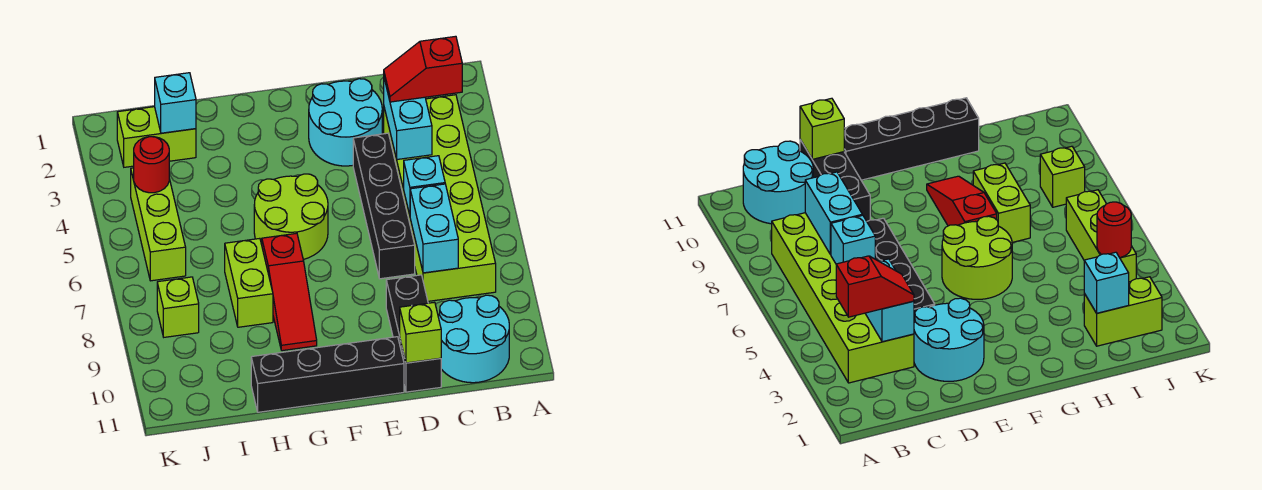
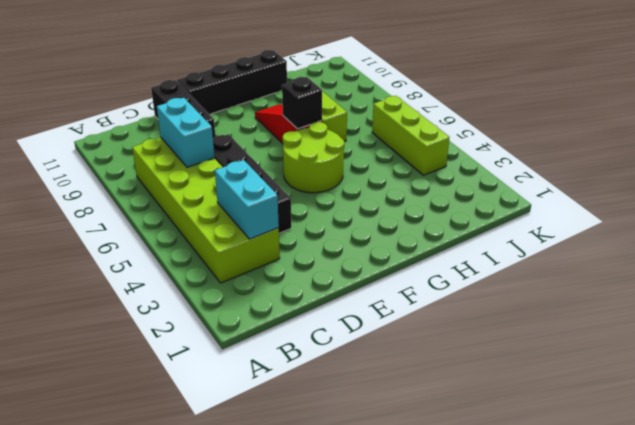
black brick G7 level 2 -> none
none -> cyan round brick B10:C11 level 1
none -> cyan round brick D2:E3 level 1
none -> lime brick I2:J2 level 1

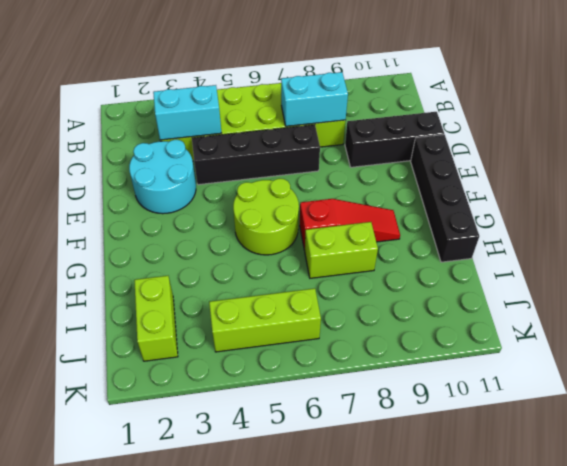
none -> cyan round brick B10:C11 level 1
none -> lime brick J8 level 1
none -> cyan brick C6 level 2

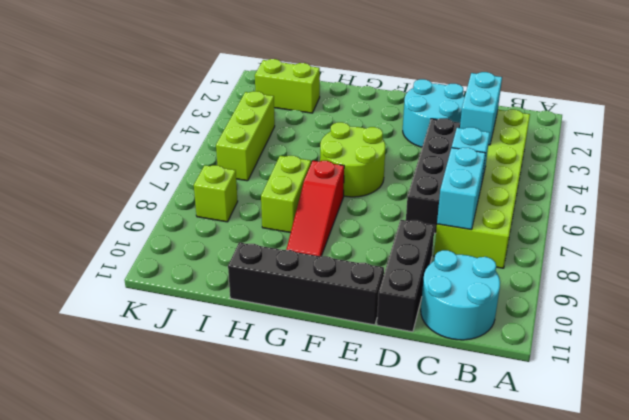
none -> lime brick D11 level 2
none -> cyan brick I2 level 2
none -> red round brick J4 level 2

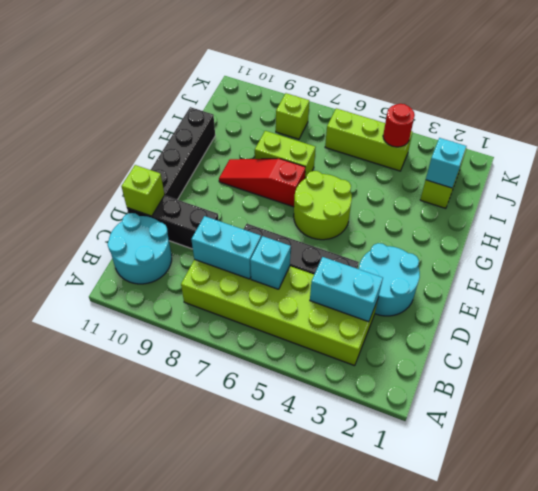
none -> red slope B3:C3 level 3 top B

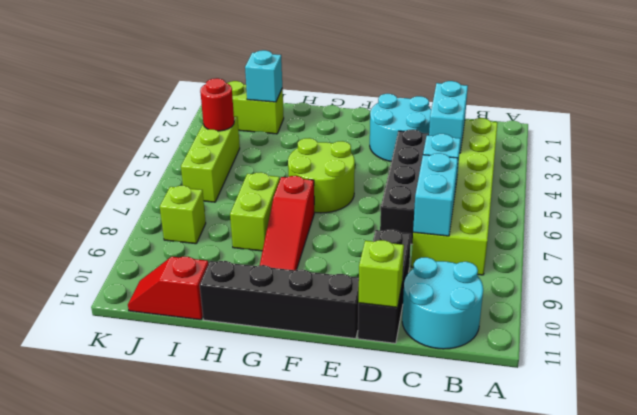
red slope I11:J11 level 1 top I -> red slope B3:C3 level 3 top B

